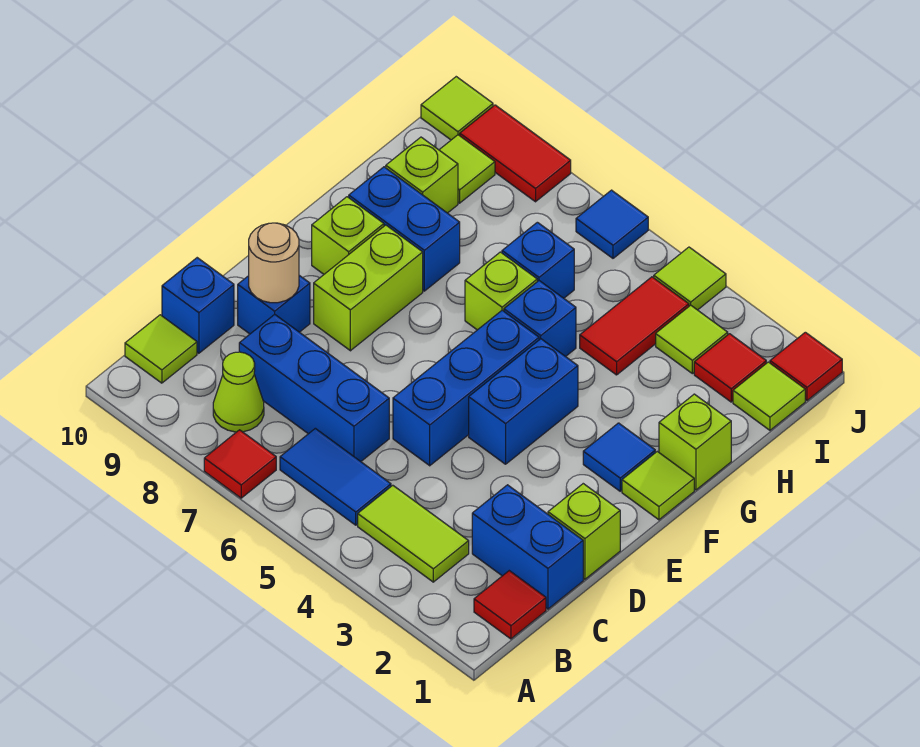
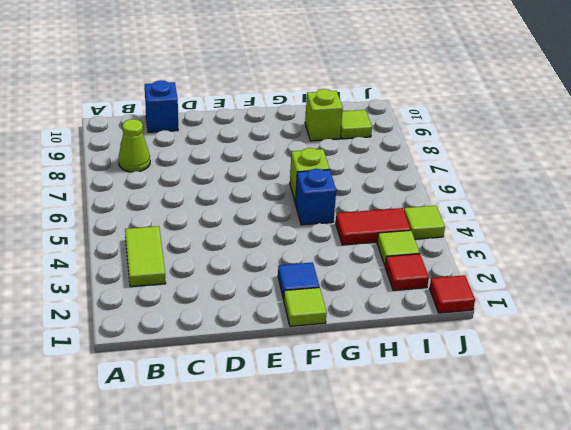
none -> red tile A7 level 1
none -> red tile B1 level 1
none -> blue tile B5:B6 level 1
none -> lime tile B10 level 1

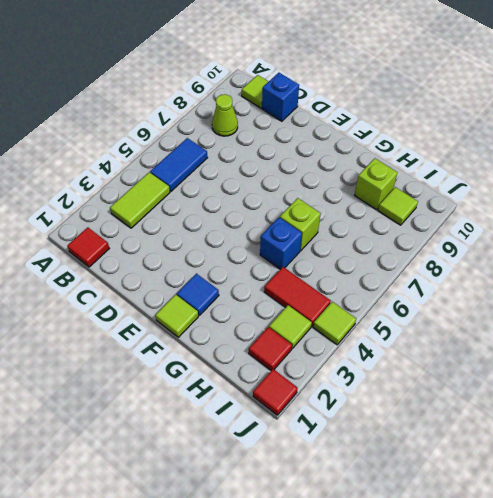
none -> red tile A7 level 1
none -> blue brick C1:C2 level 1
none -> blue brick C6:C8 level 1
none -> lime brick D1 level 1

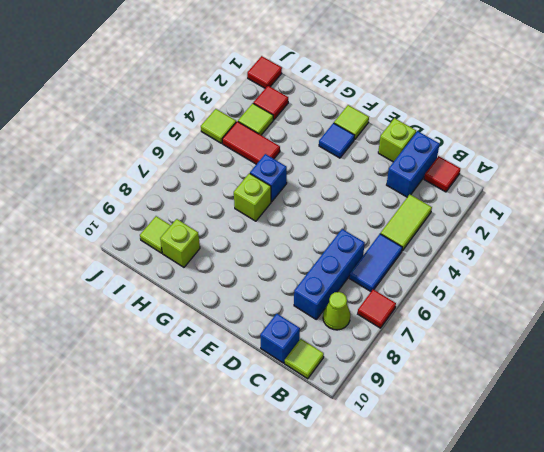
none -> blue brick D5:F5 level 1
none -> blue brick D9 level 1
none -> blue brick E4:F4 level 1
none -> lime brick E8:F8 level 1

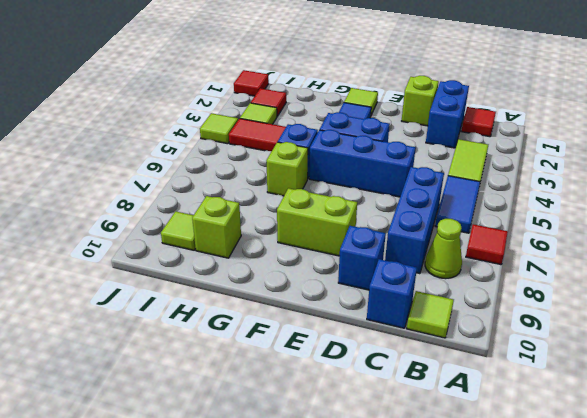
none -> lime brick F9 level 1
none -> lime brick G1 level 1
none -> blue brick G8:G9 level 1
none -> blue brick H6 level 1

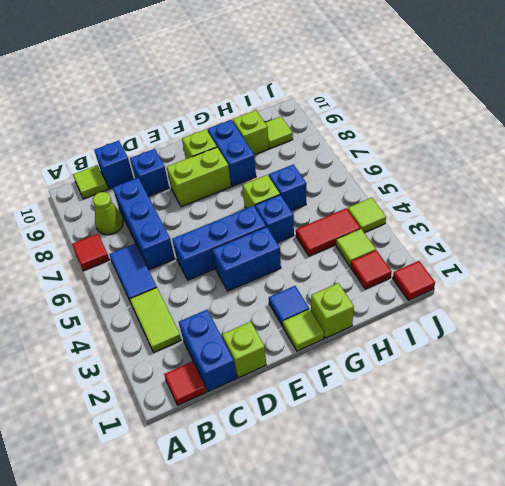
none -> lime tile I1 level 1
none -> blue tile J6 level 1
none -> red tile J8:J9 level 1
none -> lime tile J10 level 1

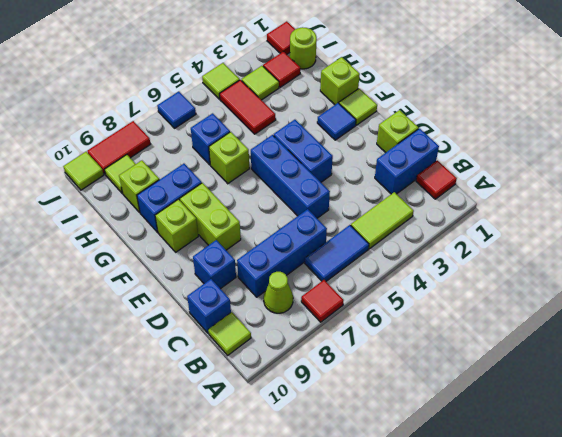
lime round brick I1 level 1 -> lime tile I1 level 1
none -> blue brick G5 level 1
none -> tan round brick D9 level 2

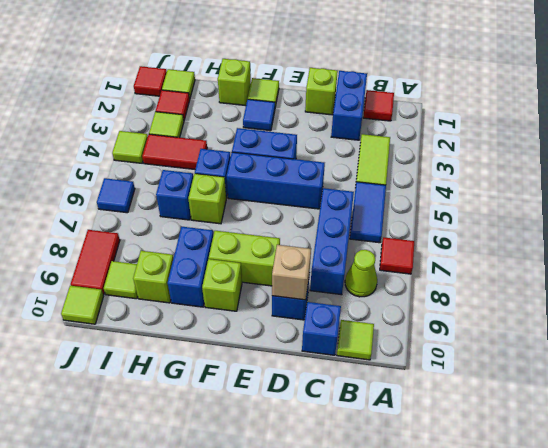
tan brick D9 level 2 -> tan round brick D9 level 2

